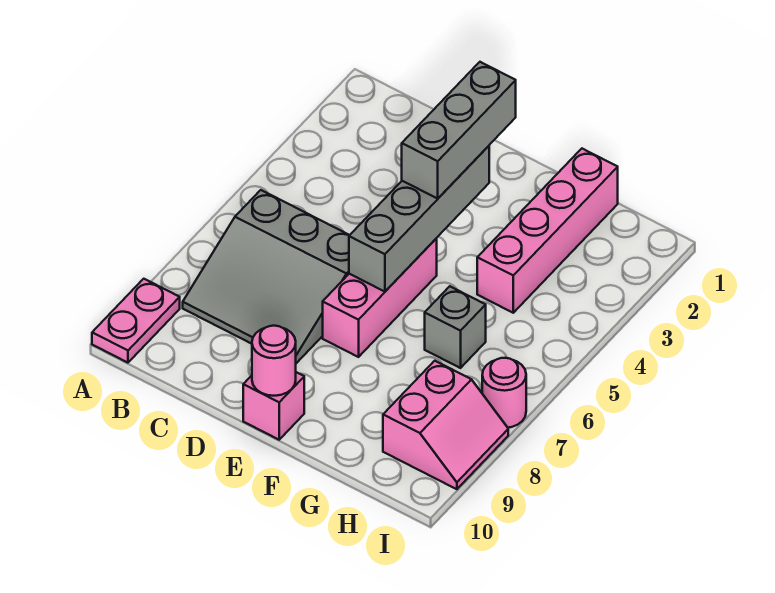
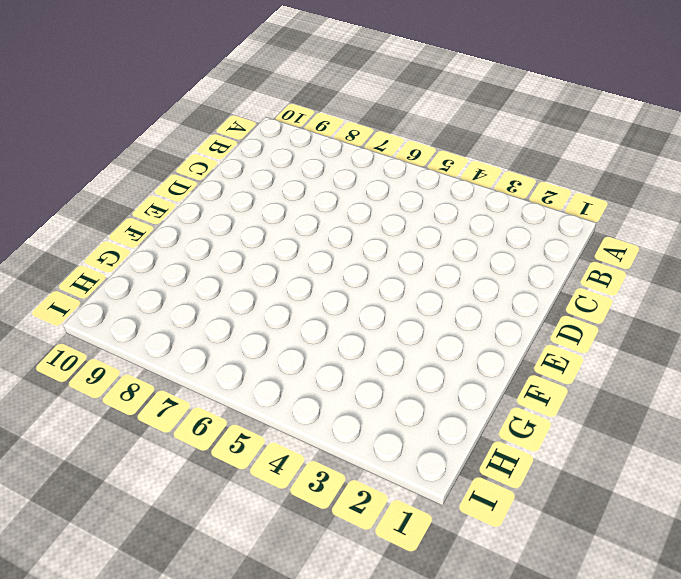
none -> pink plate A9:A10 level 1
none -> grey slope B6:D8 level 1 top 6

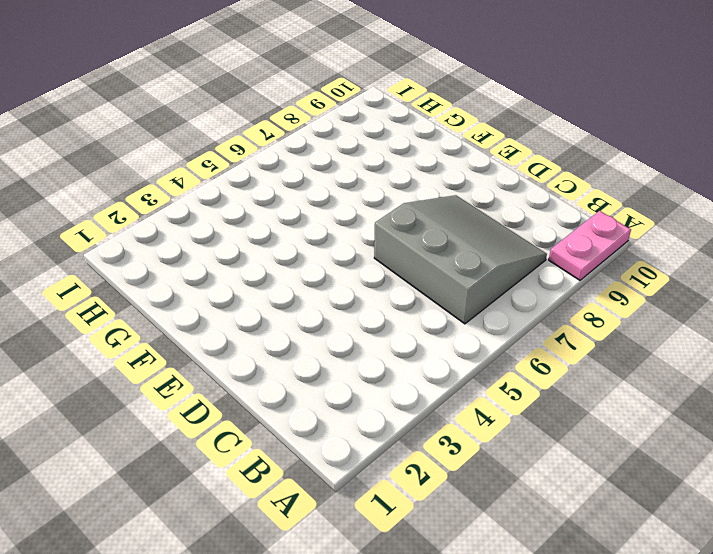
none -> pink brick E5:E7 level 1
none -> pink brick E10 level 1

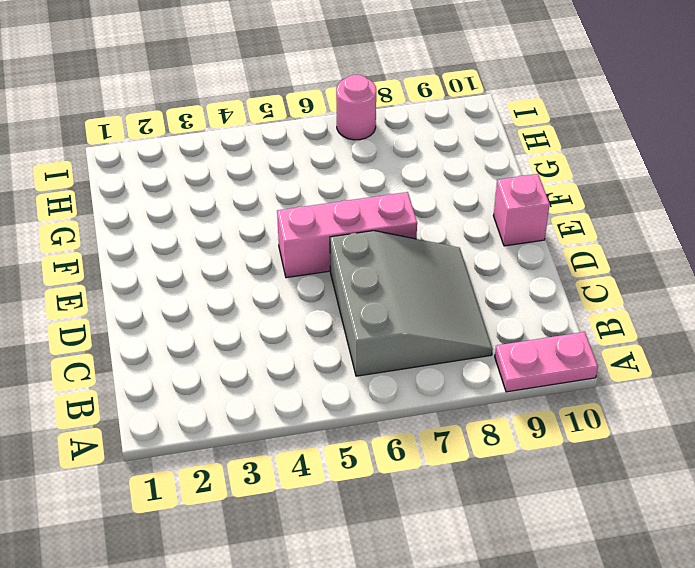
none -> pink brick G1:G4 level 1
none -> grey brick G6 level 1

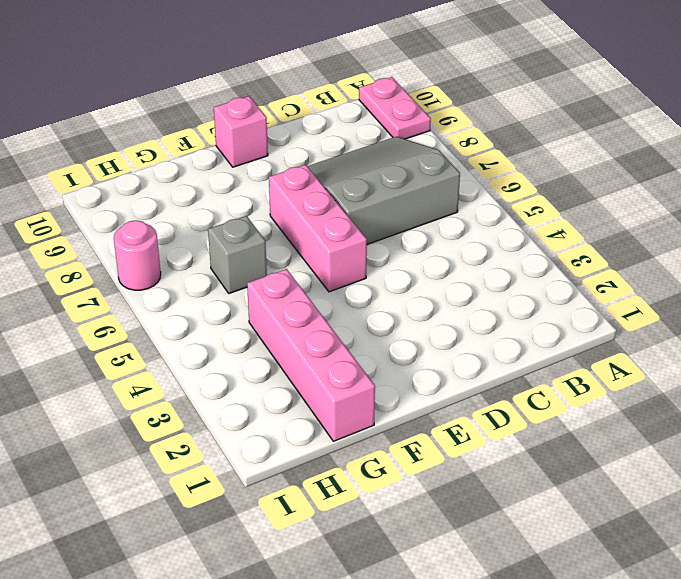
none -> pink slope H8:I9 level 1 top H
none -> grey brick E3:E6 level 2

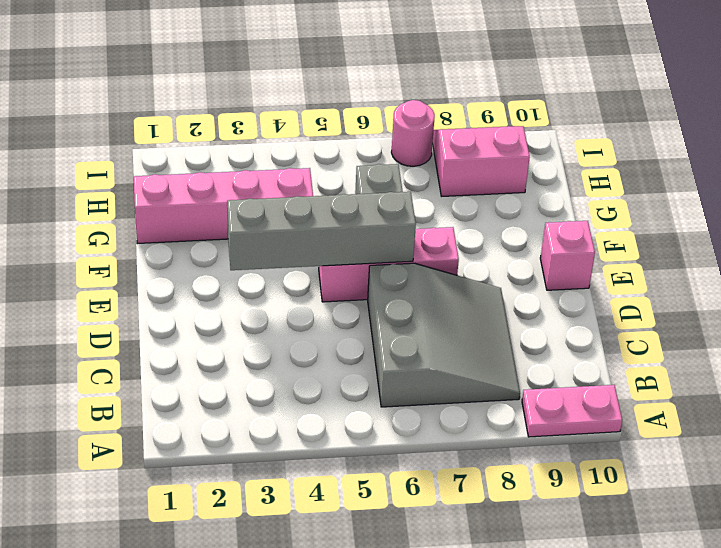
none -> pink round brick E10 level 2
none -> grey brick E2:E4 level 3

